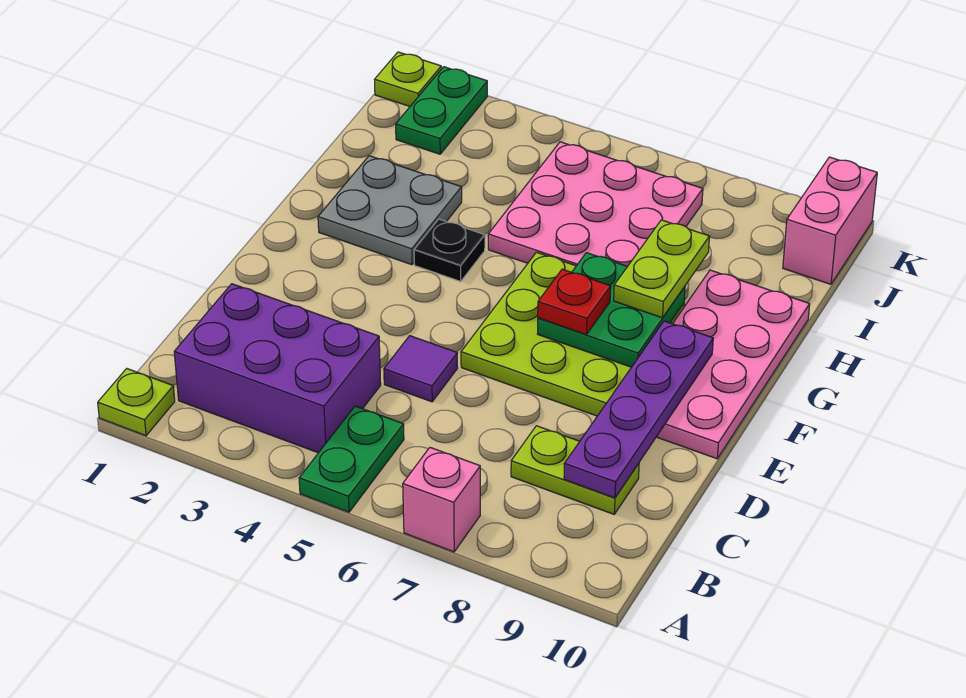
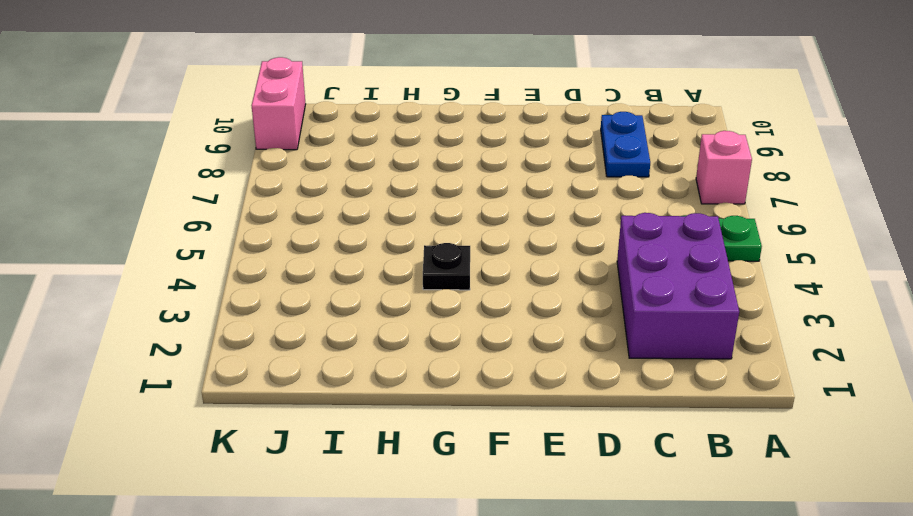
blue plate C8:C9 level 1 -> lime plate C8:C9 level 1
pink brick K9:K10 level 1 -> pink brick J10:K10 level 1
none -> lime plate A1 level 1
none -> purple tile D5 level 1
none -> lime plate E6:G8 level 1

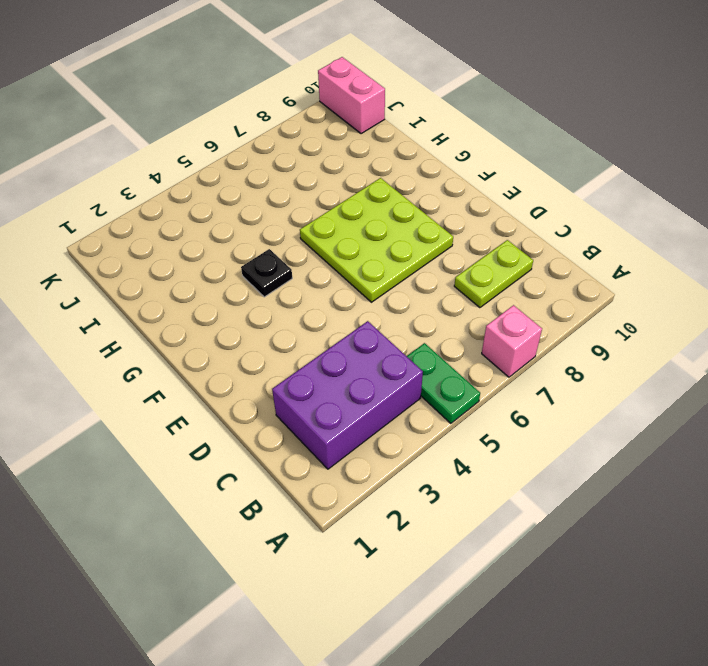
none -> lime plate A1 level 1
none -> purple tile D5 level 1
none -> pink plate E9:H10 level 1

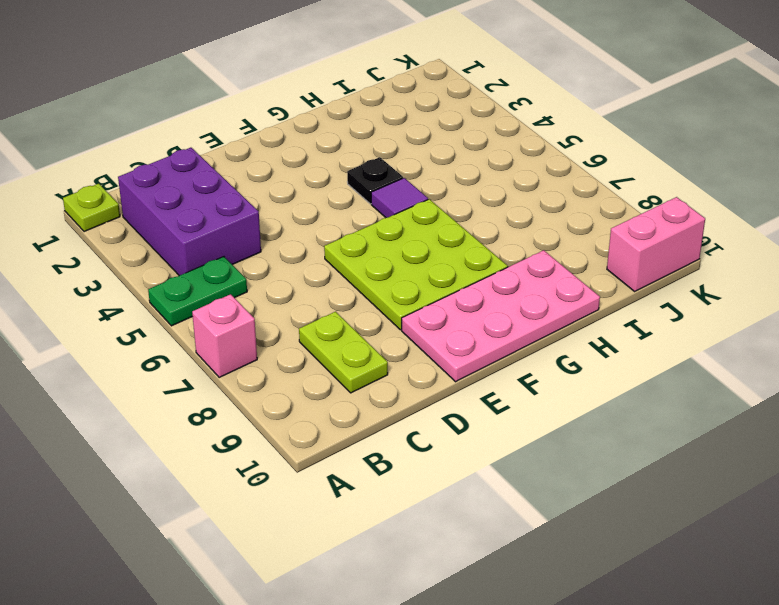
purple tile G5 level 1 -> purple tile D5 level 1
none -> grey plate G2:H3 level 1
none -> pink plate H5:J7 level 1
none -> green plate J2:K2 level 1

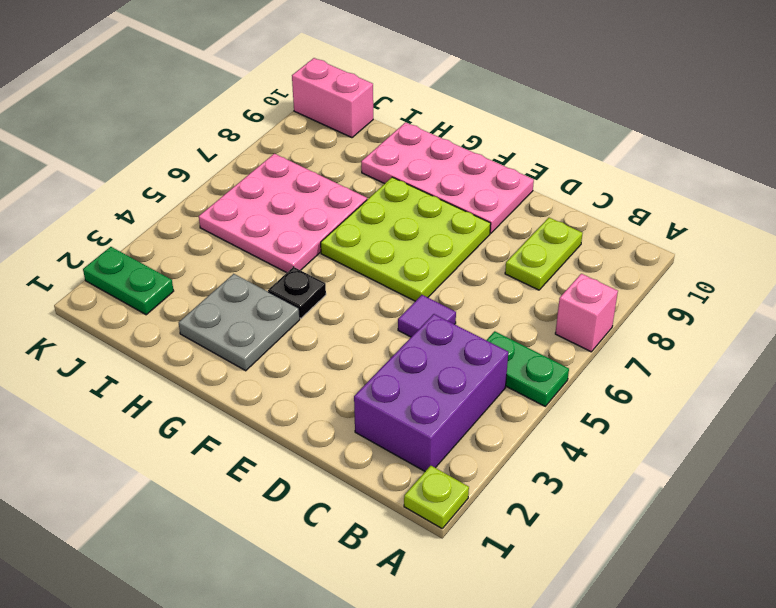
none -> lime plate K1 level 1
none -> purple plate C9:F9 level 2
none -> green plate F7:G8 level 2

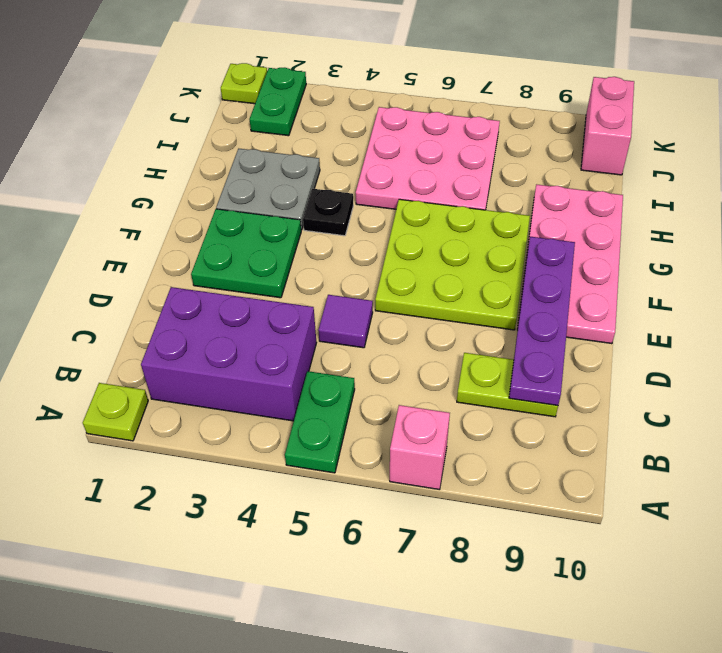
green plate E2:F3 level 1 -> green plate F7:G8 level 2
none -> red plate F7 level 3
none -> lime plate G8:H8 level 3

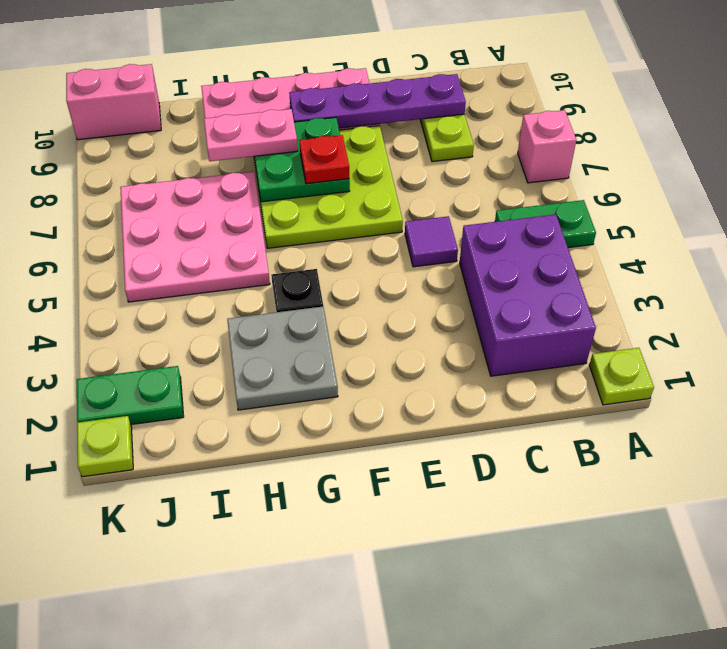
pink plate G8:H8 level 3 -> lime plate G8:H8 level 3

